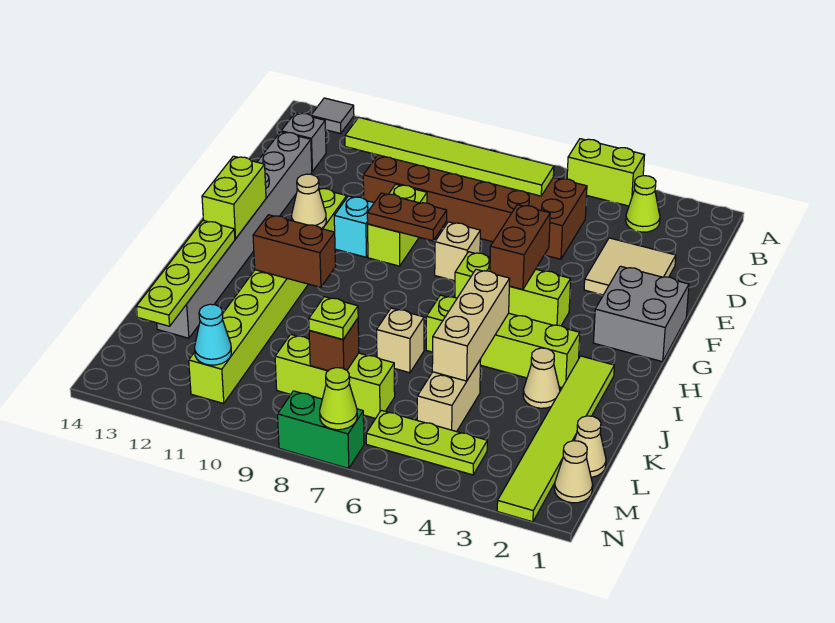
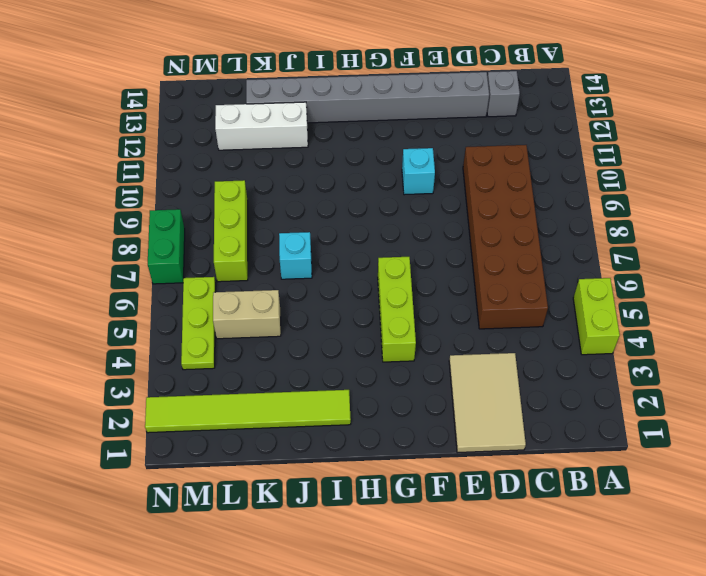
tan tile D1:E3 level 1 -> tan tile D2:E3 level 1
cyan brick J7 level 1 -> tan brick J7 level 1
white brick J12:L12 level 1 -> none
none -> grey tile A13 level 1
none -> lime cone B3 level 1
none -> lime brick E9:F9 level 1
none -> grey brick F1:G2 level 1

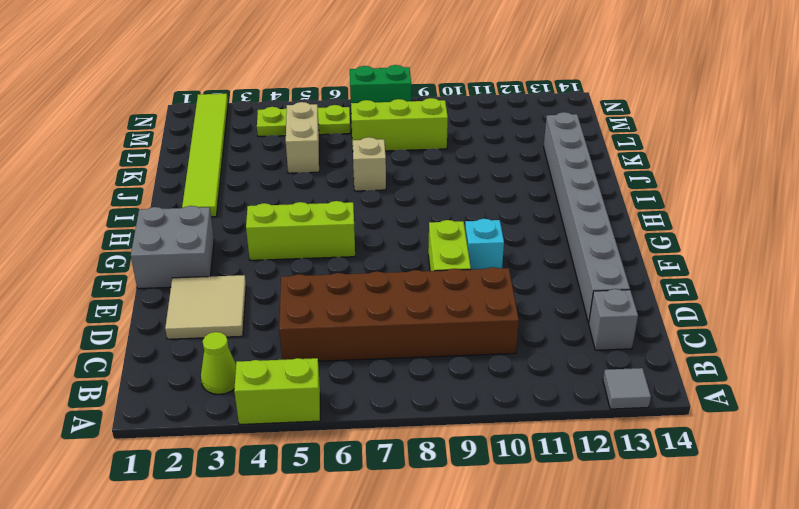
none -> tan brick F7 level 1
none -> lime brick F11:M11 level 1
none -> lime brick I3:I6 level 1
none -> tan cone J3 level 1

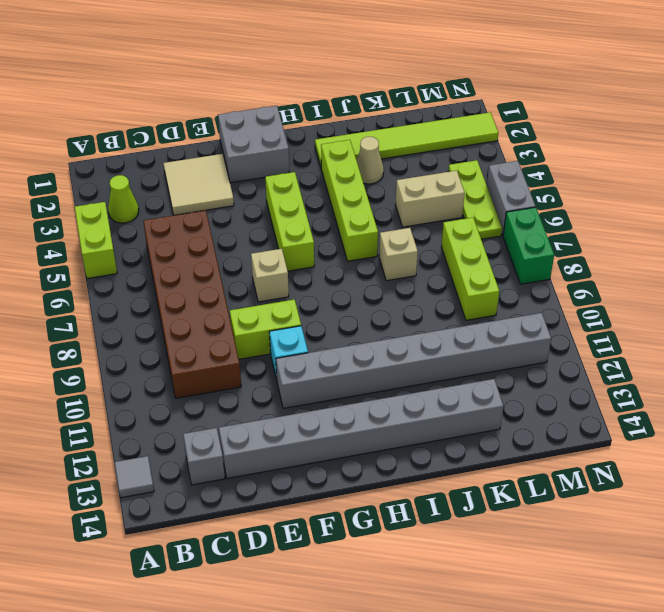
grey brick F11:M11 level 1 -> lime brick F11:M11 level 1
grey brick N5:N6 level 1 -> none
none -> tan cone L1 level 1
none -> tan cone M1 level 1
none -> lime tile C6:C11 level 2
none -> brown brick F5:G5 level 2

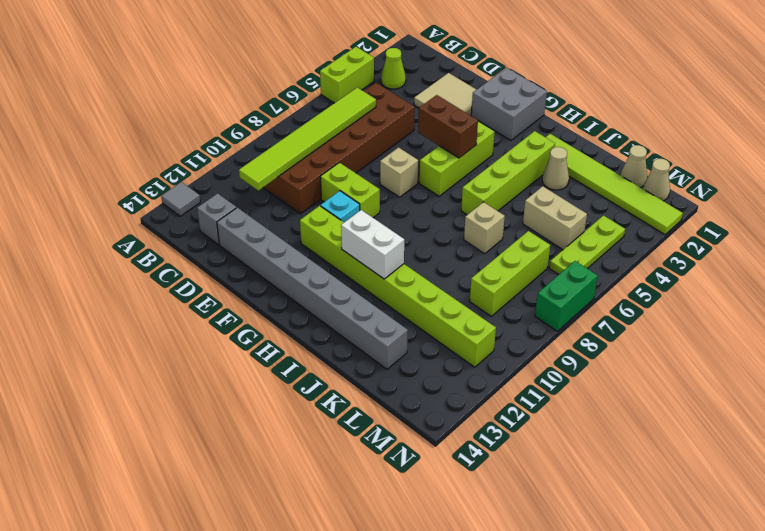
white brick H11:I11 level 2 -> brown brick I10:I11 level 2
none -> brown plate F8:F9 level 2
none -> tan cone G11 level 2
none -> lime brick G13:H13 level 2
none -> tan brick I5:K5 level 2

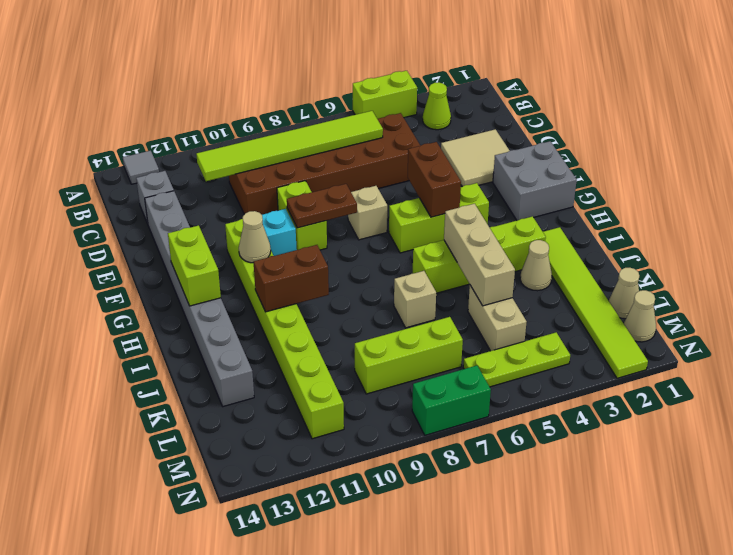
none -> lime plate I13:L13 level 2
none -> brown brick L8 level 2
none -> cyan cone M11 level 2
none -> lime cone N7 level 2

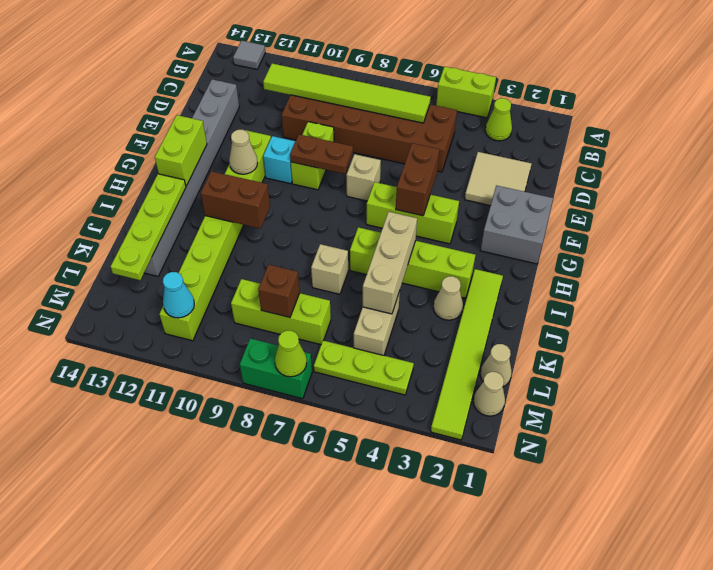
none -> grey brick C13 level 1
none -> lime plate L8 level 3

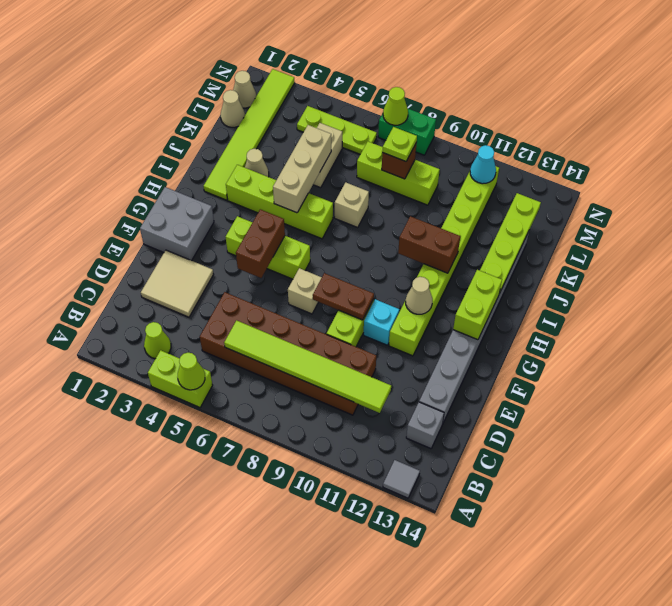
lime cone A5 level 2 -> none

